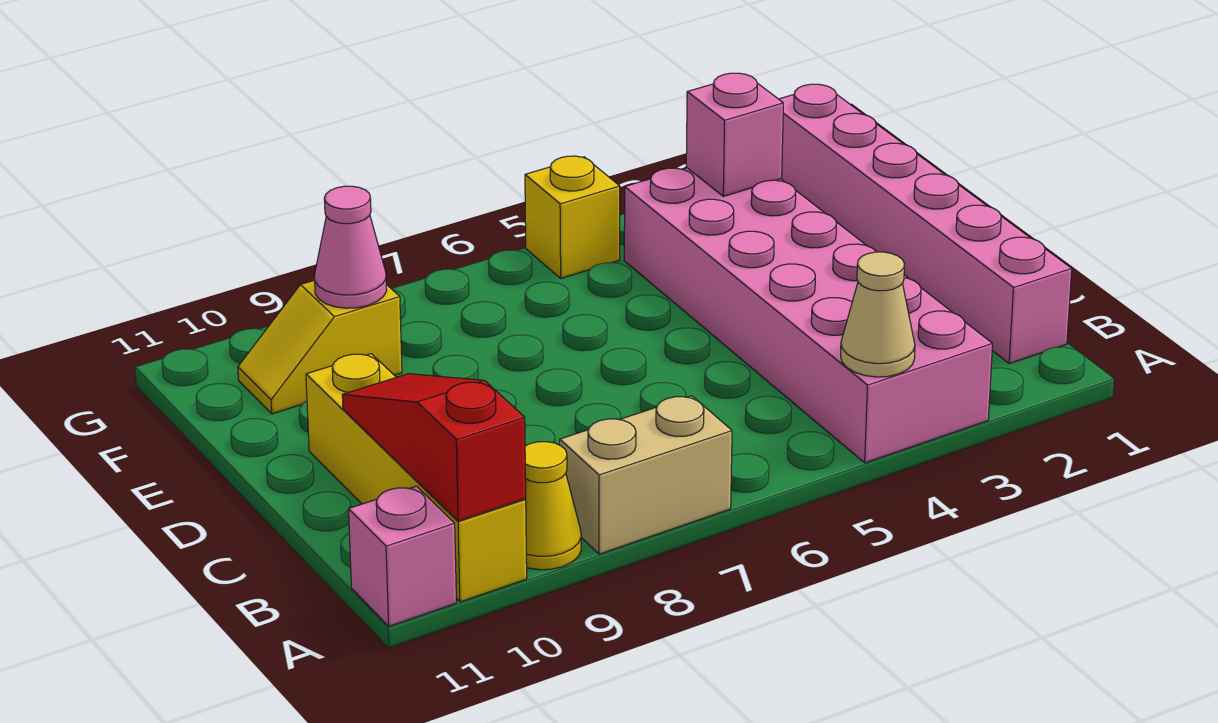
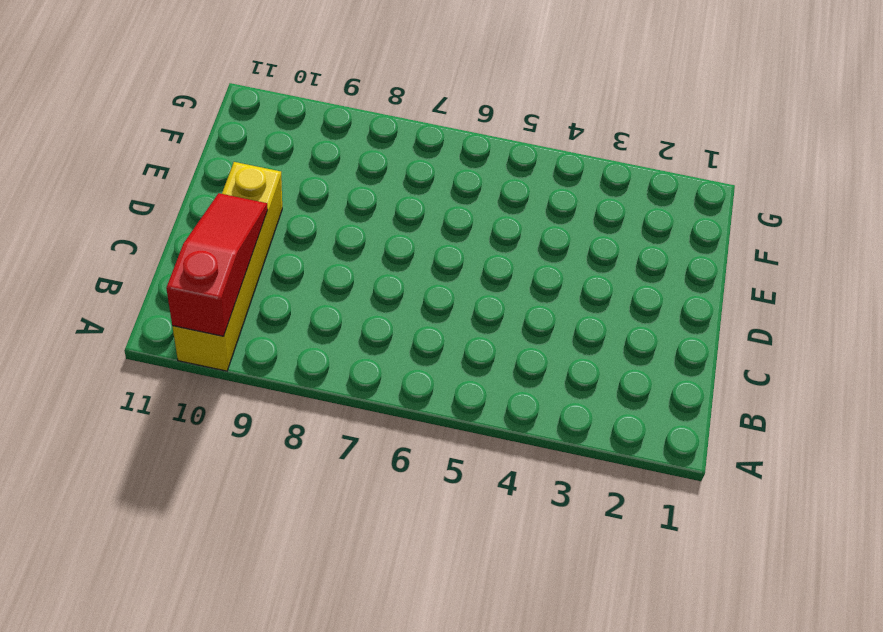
none -> pink brick A3:F4 level 1
none -> tan brick A7:A8 level 1
none -> yellow cone A9 level 1

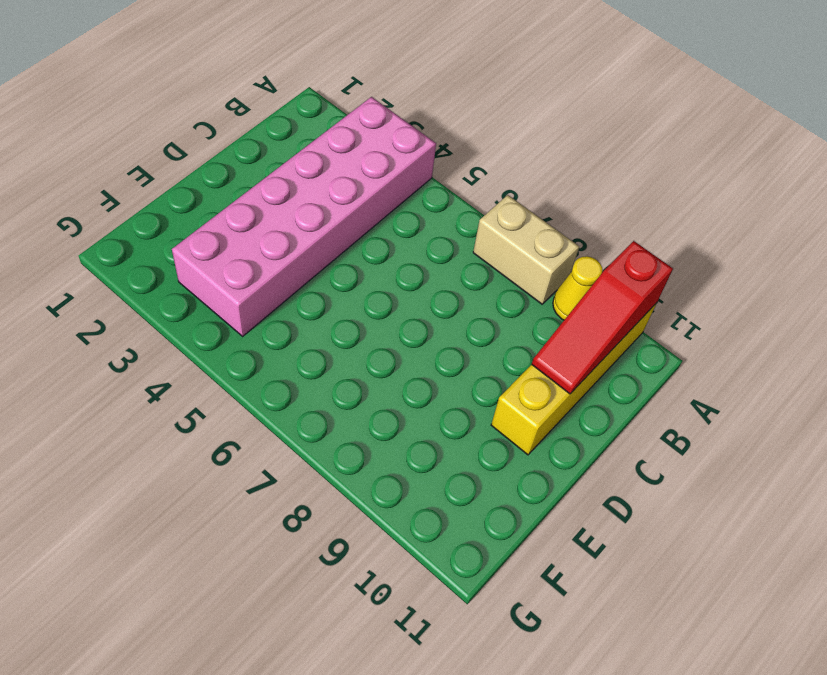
none -> pink brick A11 level 1
none -> pink brick B1:G1 level 1
none -> yellow slope F9:F10 level 1 top 9

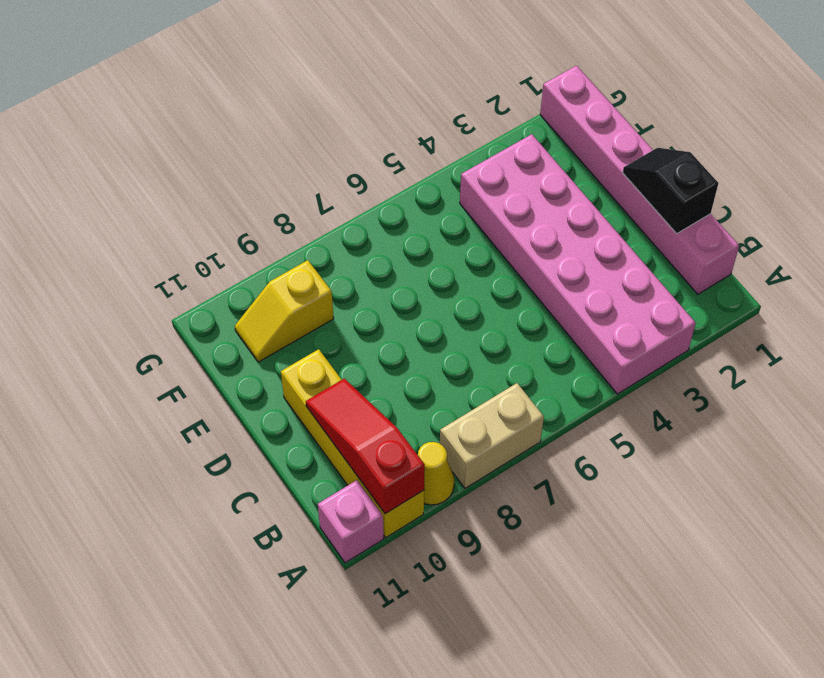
black slope C1:D1 level 2 top C -> none
none -> yellow brick G5 level 1
none -> tan cone A4 level 2
none -> pink brick F3 level 2

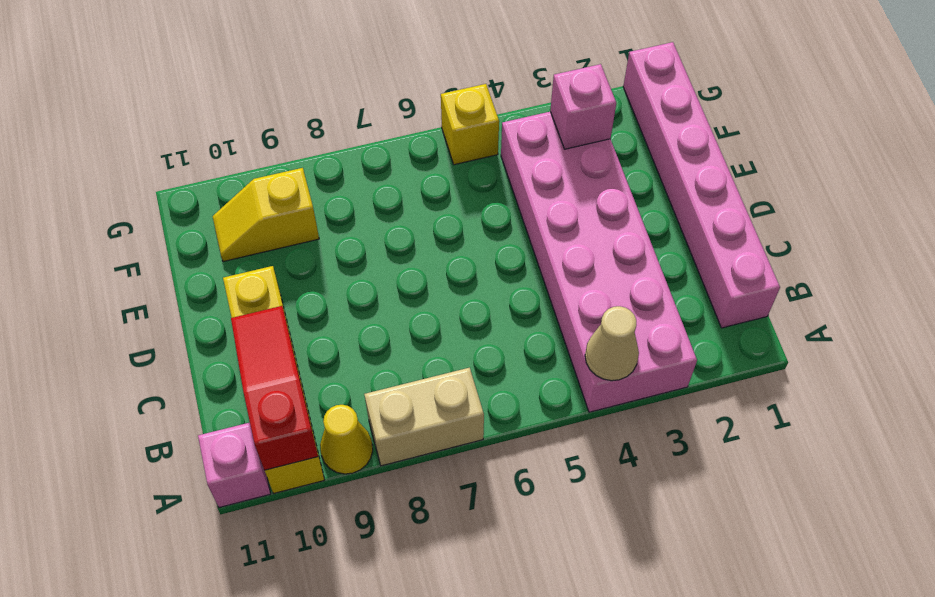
none -> pink cone F9 level 2

